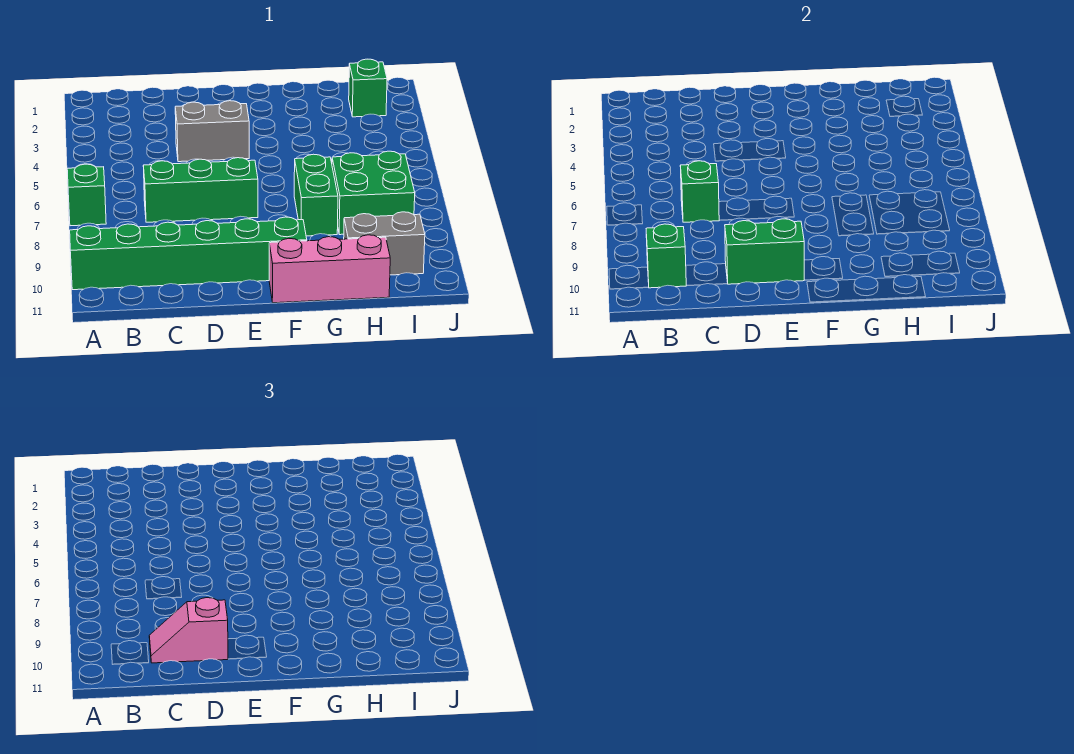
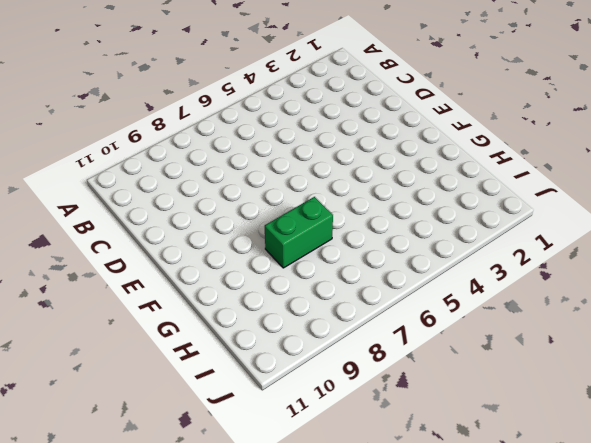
none -> green brick A7 level 1
none -> green brick A10:F10 level 1
none -> green brick C7:E7 level 1

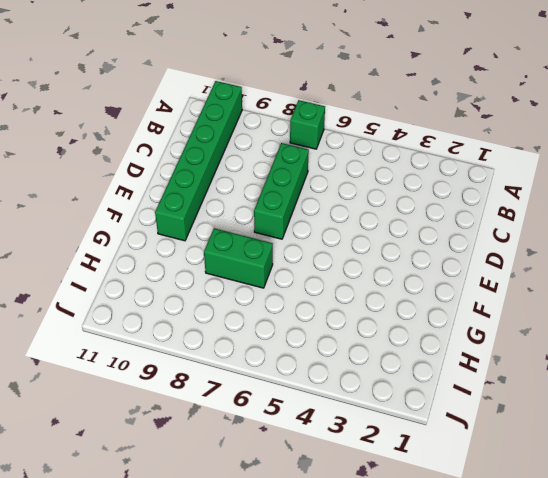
none -> grey brick D4:E4 level 1
none -> pink brick F11:H11 level 1
none -> green brick H7:I8 level 1

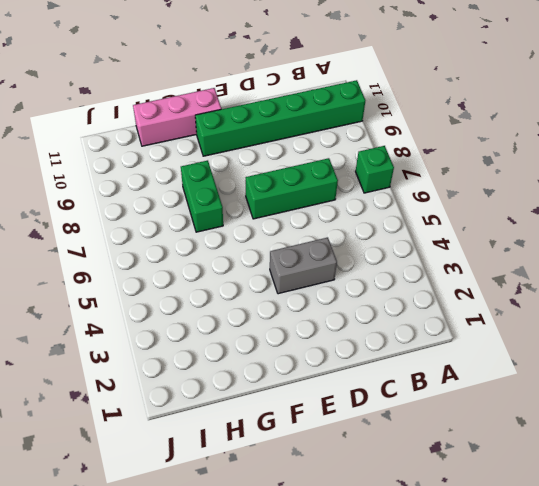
none -> green brick H7:I8 level 1
none -> grey brick H10:I10 level 1
none -> green brick I2 level 1

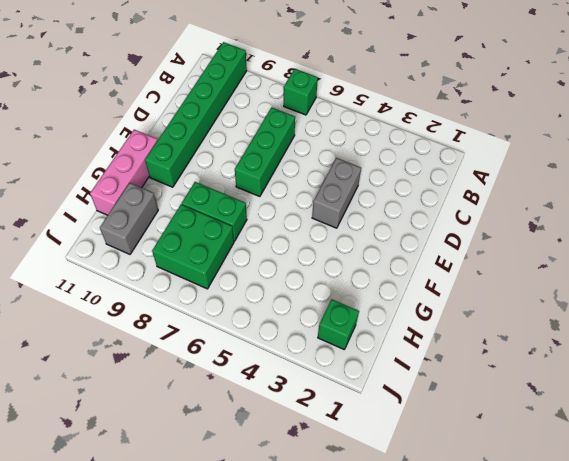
none -> green brick B10 level 2
none -> green brick C7 level 2
none -> green brick D10:E10 level 2

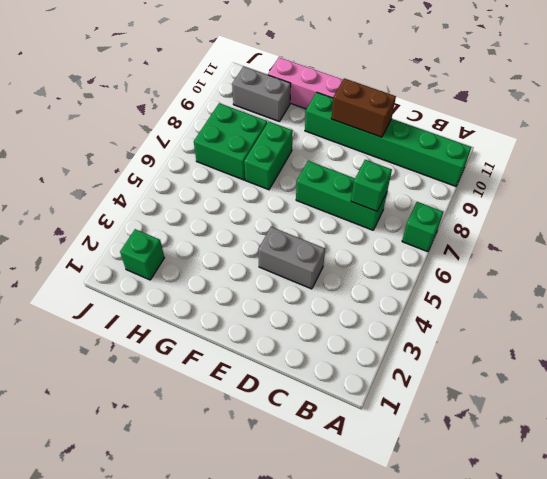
brown brick D10:E10 level 2 -> green brick D10:E10 level 2
none -> green brick B10 level 2
none -> pink slope C10:D10 level 3 top D

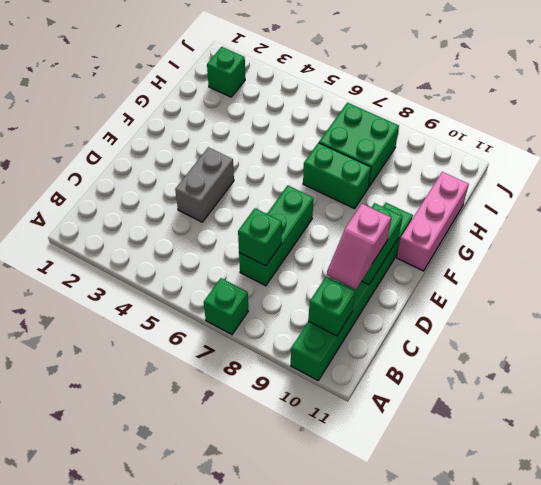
none -> grey brick H10:I10 level 1

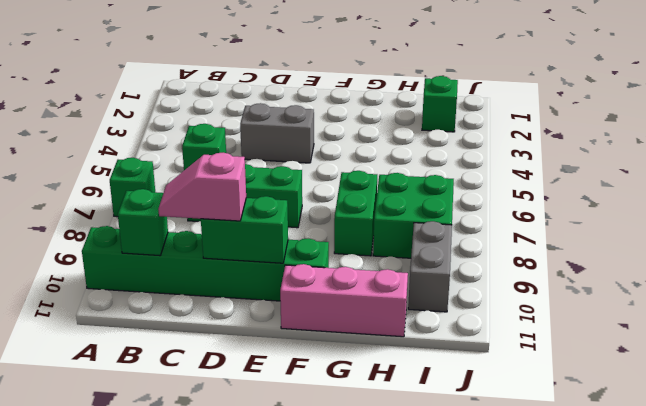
grey brick I9:I10 level 1 -> grey brick H10:I10 level 1

